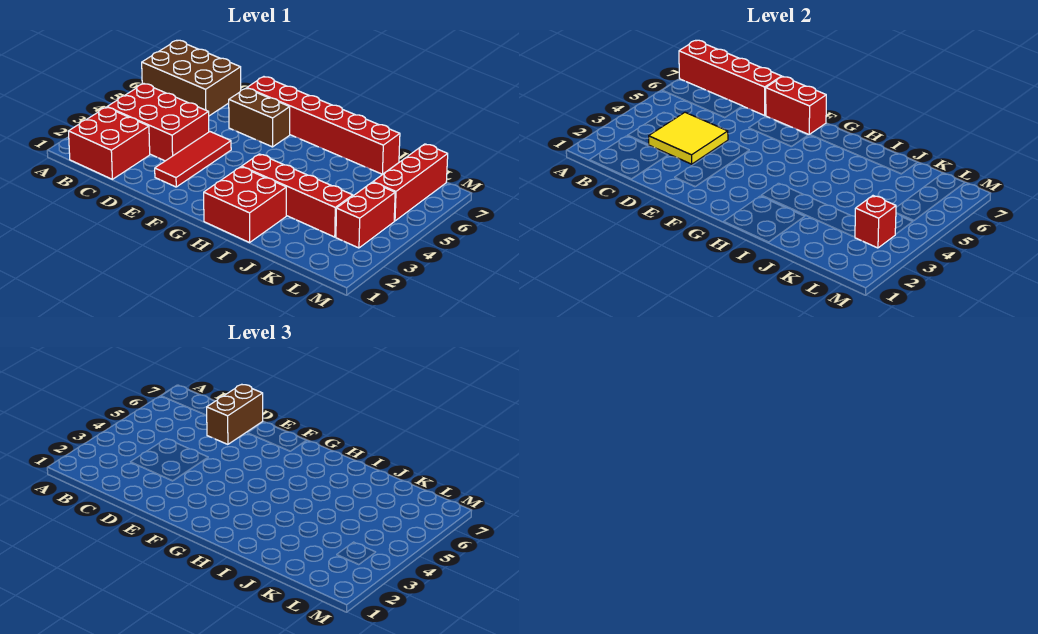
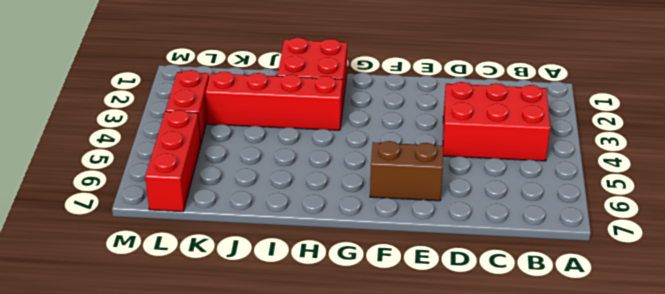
none -> brown brick A6:C7 level 1
none -> red brick B1:C2 level 1
none -> red tile E2:E4 level 1

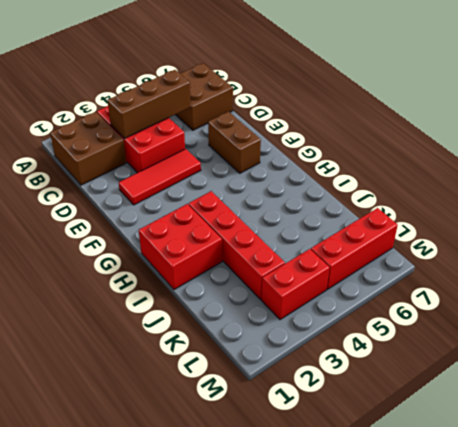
brown brick B1:C2 level 1 -> red brick B1:C2 level 1
brown brick B6:C7 level 1 -> brown brick A6:C7 level 1
brown brick C3:C5 level 2 -> yellow tile C3:D4 level 2
none -> red brick E7:J7 level 1
none -> red brick A7:D7 level 2
none -> red brick E7:F7 level 2

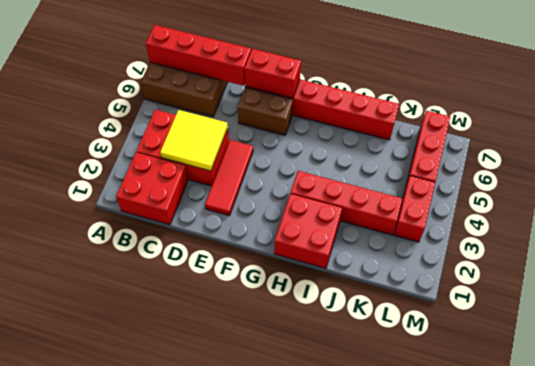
none -> red brick L3 level 2
none -> brown brick D6:D7 level 3

